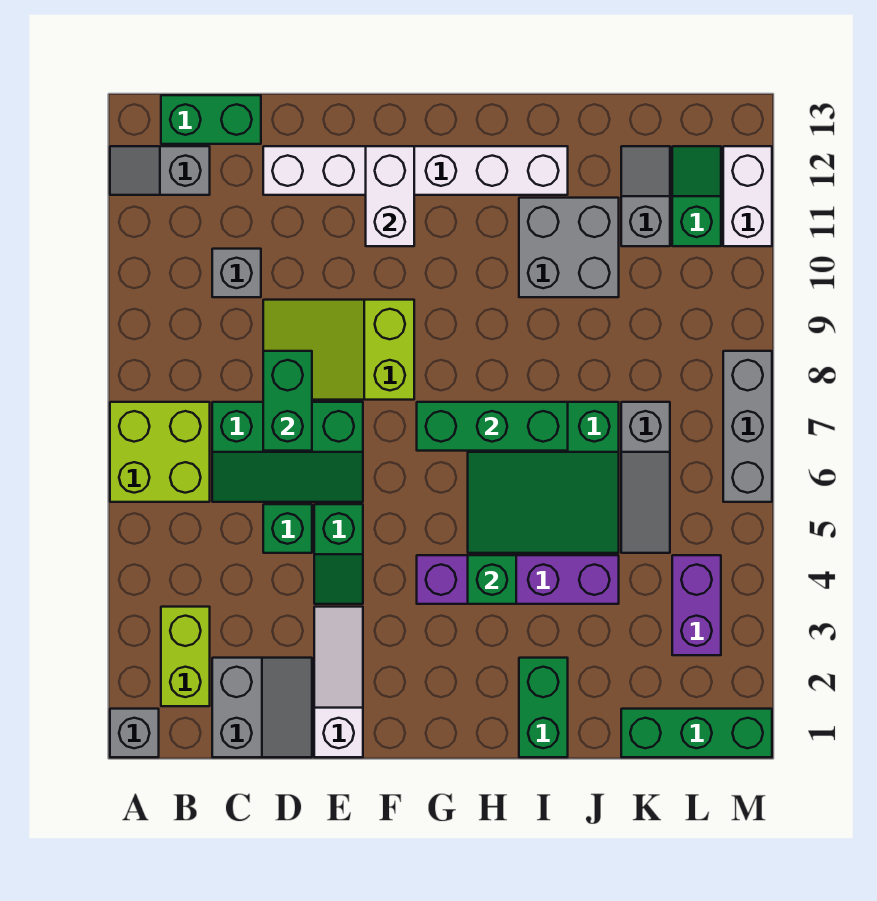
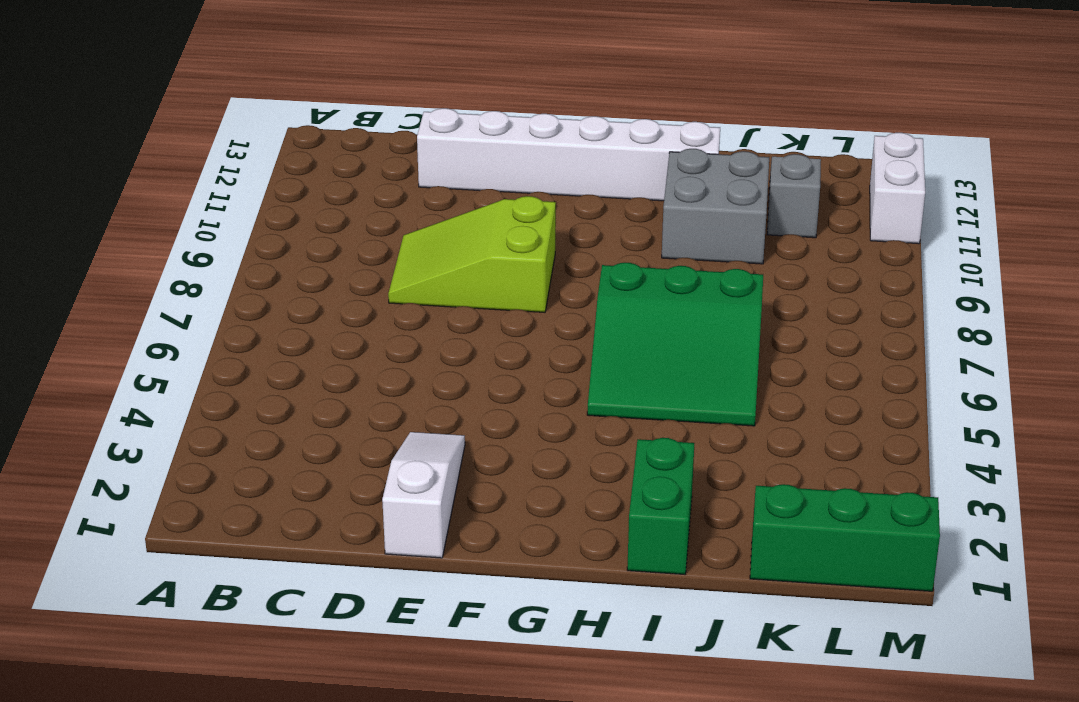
none -> grey brick A1 level 1
none -> lime brick A6:B7 level 1
none -> grey slope A12:B12 level 1 top B

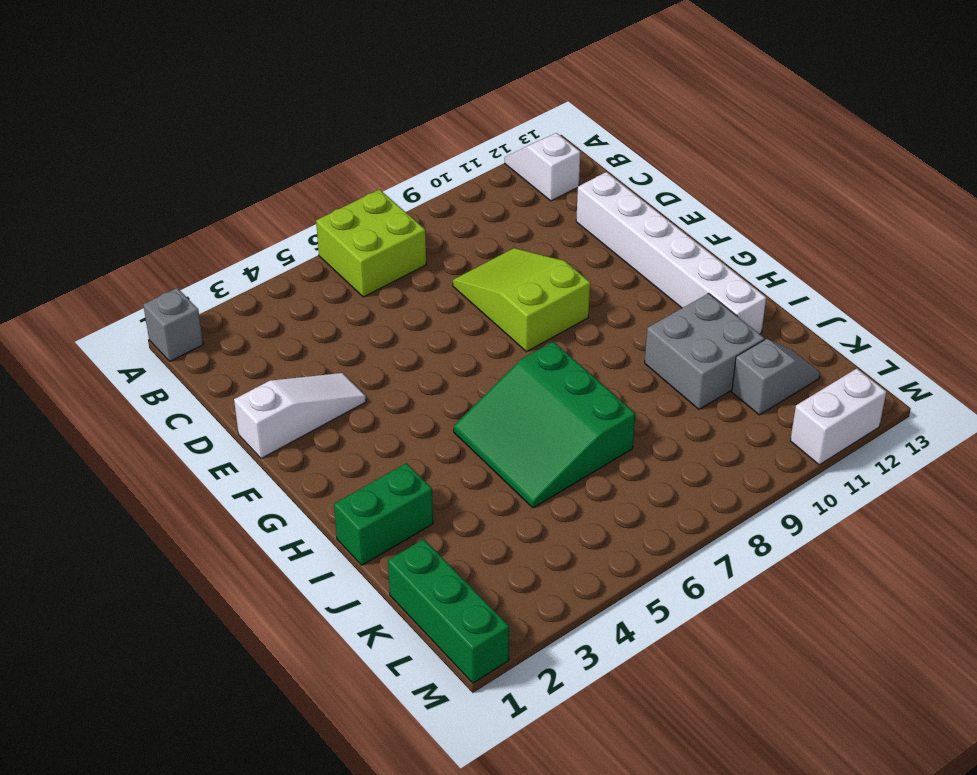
white slope A12:B12 level 1 top B -> grey slope A12:B12 level 1 top B
none -> lime brick B2:B3 level 1
none -> green brick B13:C13 level 1
none -> grey slope C1:D2 level 1 top C

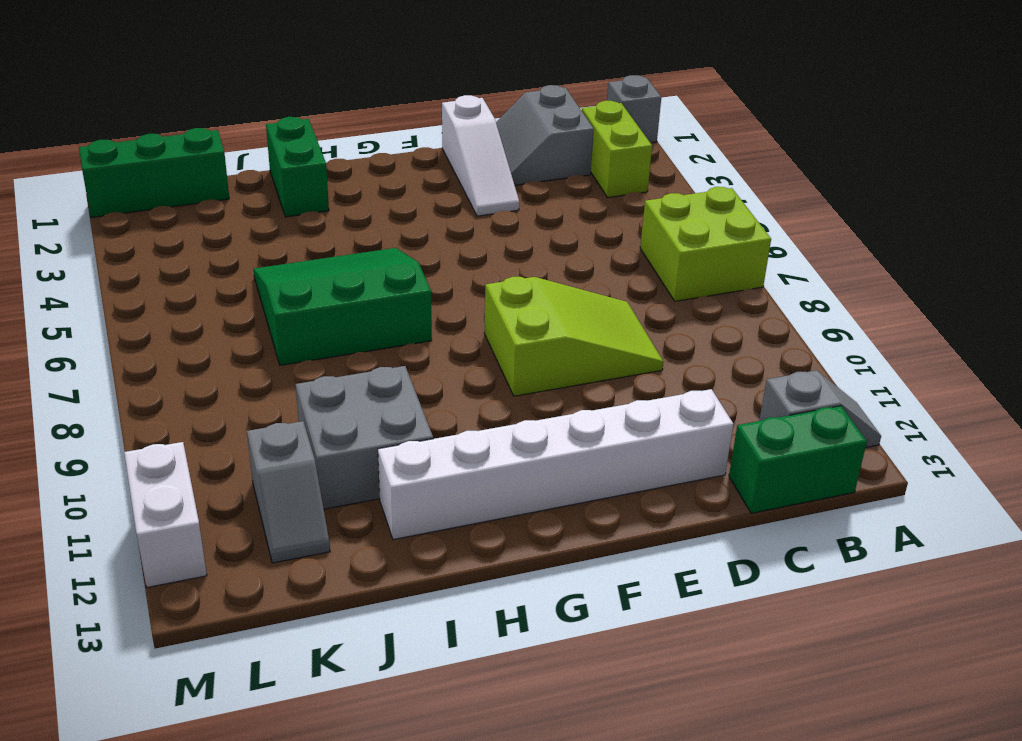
none -> green slope C6:E7 level 1 top 7
none -> grey brick C10 level 1
none -> green brick D5 level 1

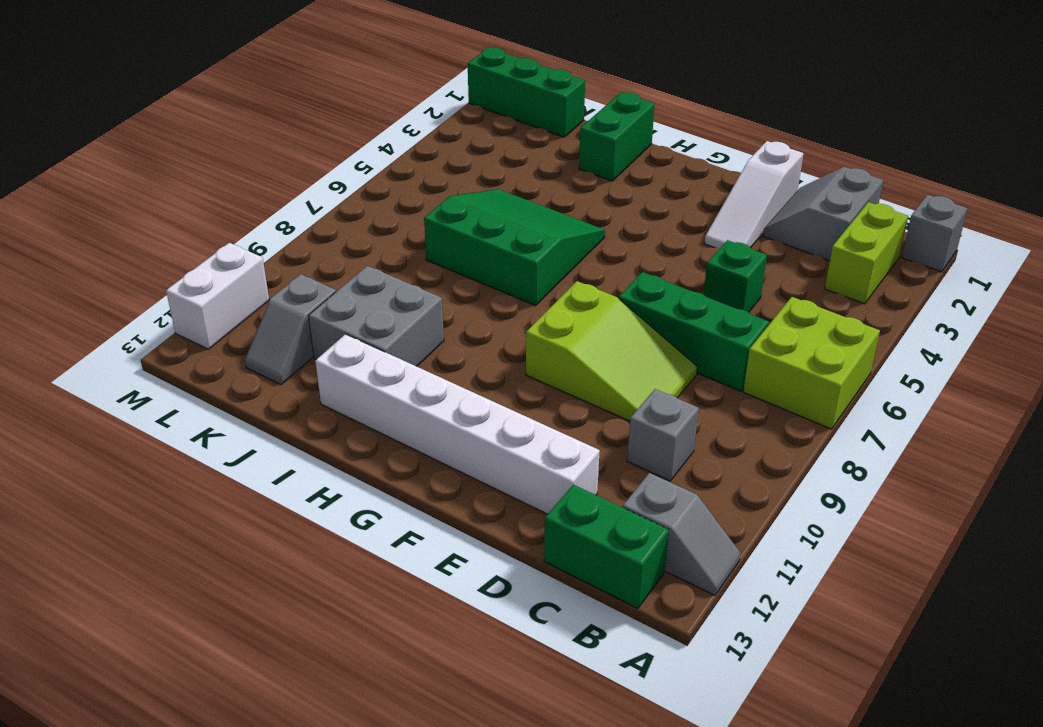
none -> green slope E4:E5 level 1 top 5
none -> purple brick G4:J4 level 1
none -> grey slope K5:K7 level 1 top 7

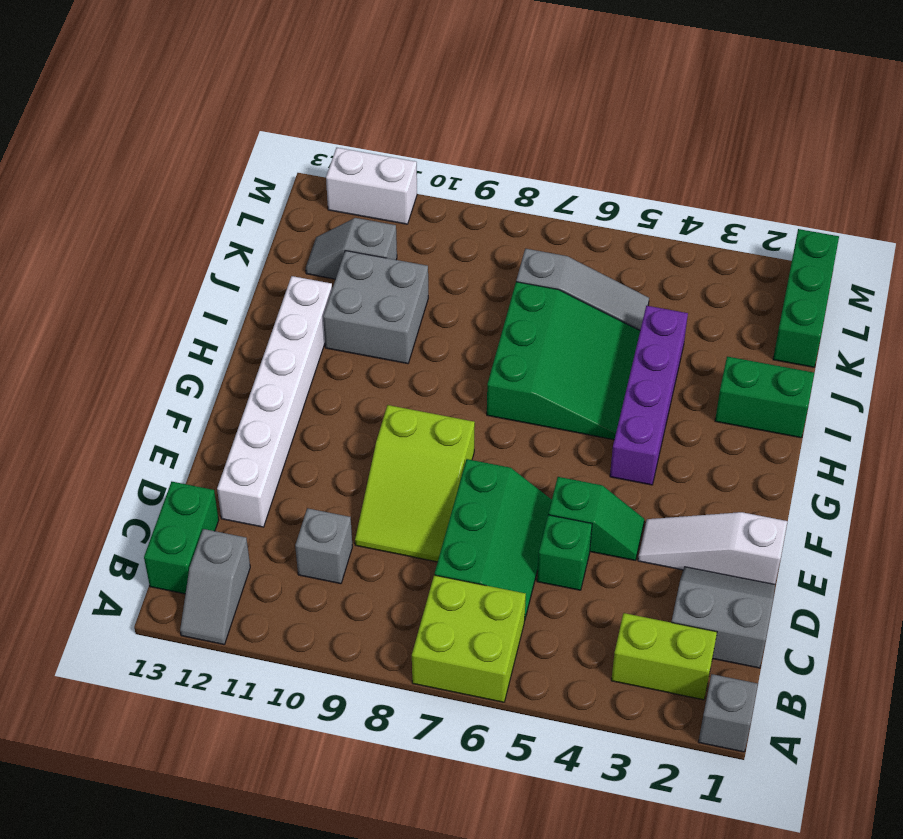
none -> purple brick L3:L4 level 1
none -> green slope L11:L12 level 1 top 11
none -> grey brick M6:M8 level 1

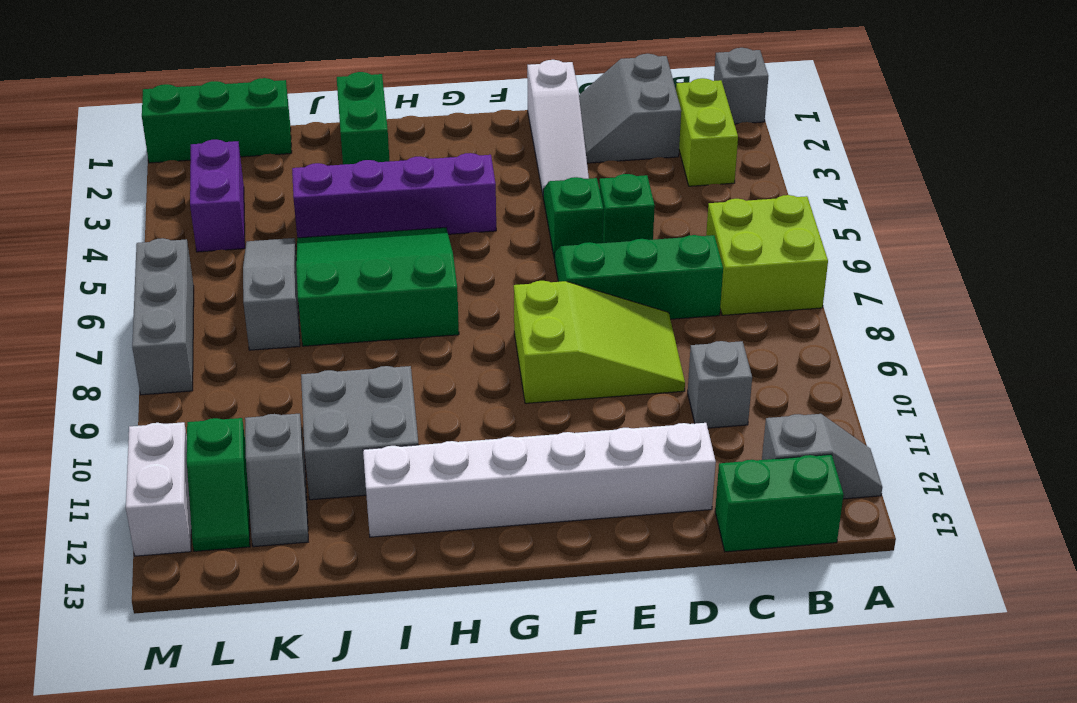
none -> green brick D7:D8 level 2
none -> white brick F11:F12 level 2
none -> green brick G7:I7 level 2

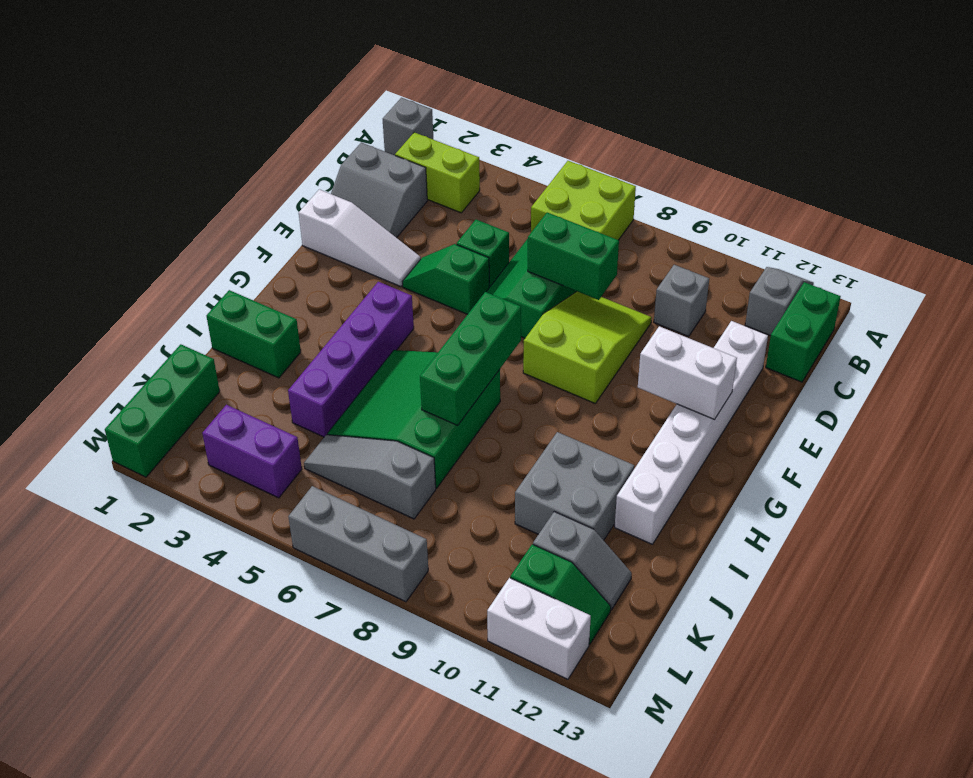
none -> green brick H4 level 2

